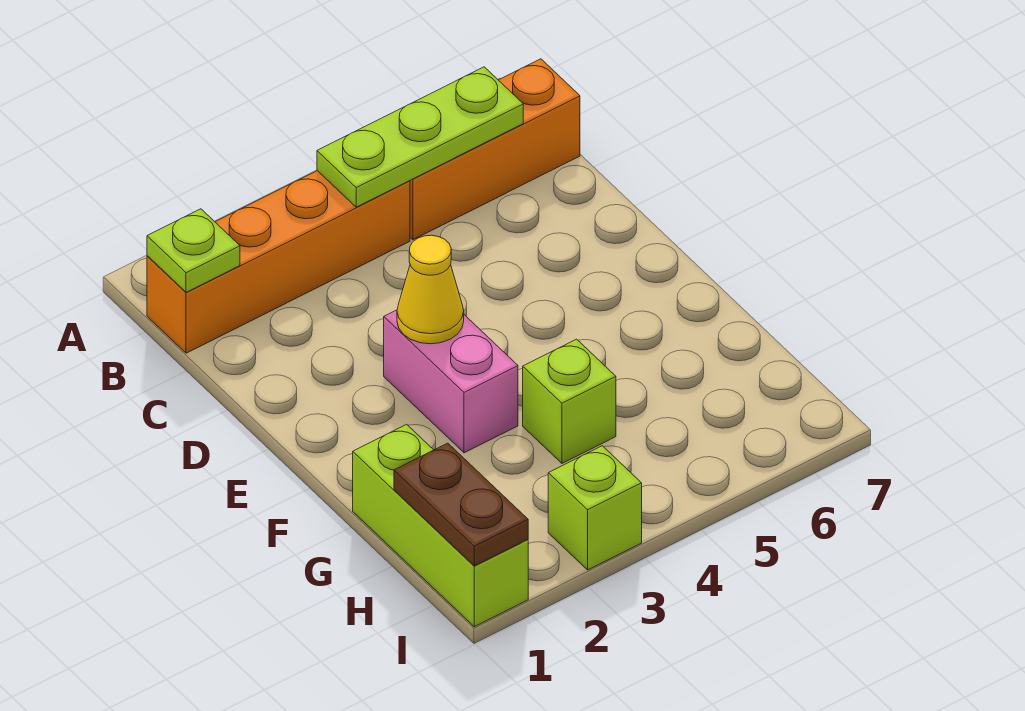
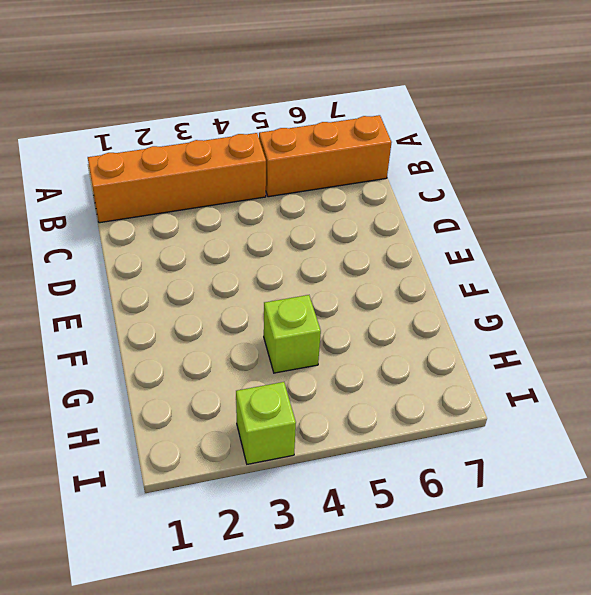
none -> pink brick E3:F3 level 1
none -> lime brick G1:I1 level 1

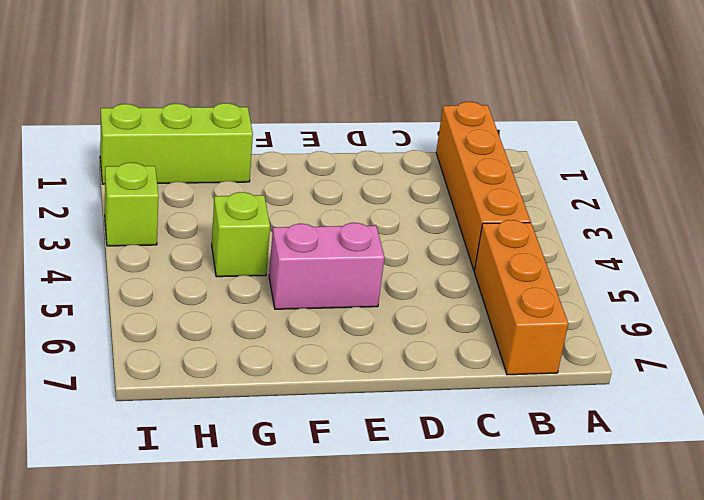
pink brick E5:F5 level 1 -> pink brick E3:F3 level 1
none -> lime plate B1 level 2
none -> lime plate B4:B6 level 2

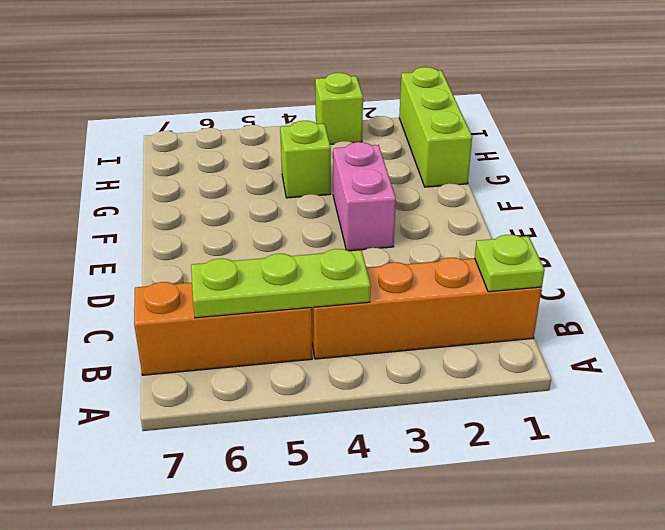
none -> yellow cone E3 level 2
none -> brown plate H1:I1 level 2

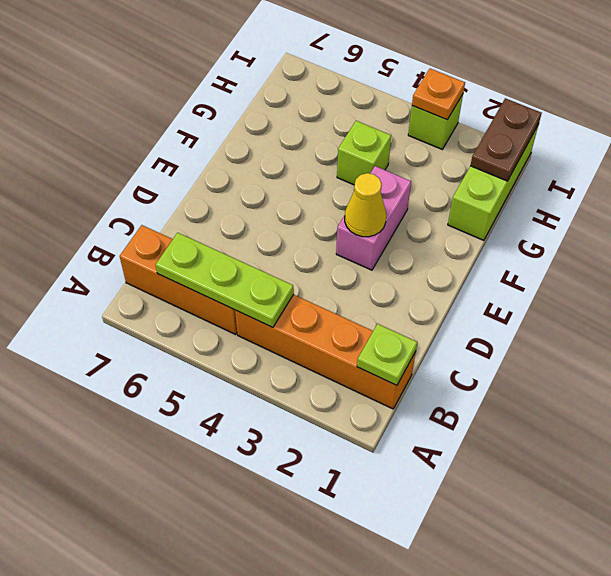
orange plate I3 level 2 -> none

